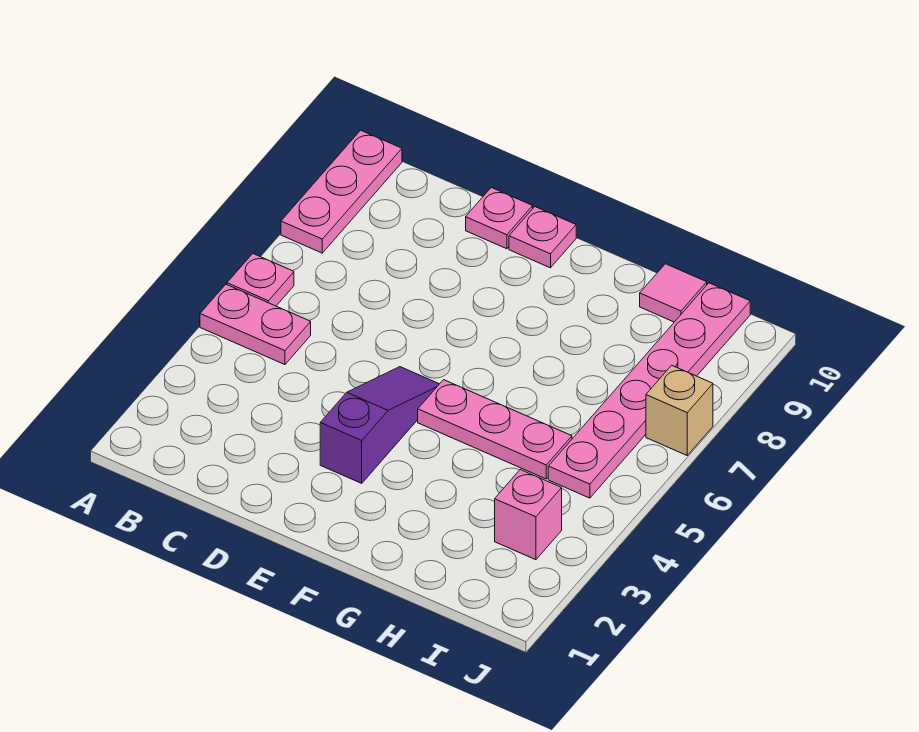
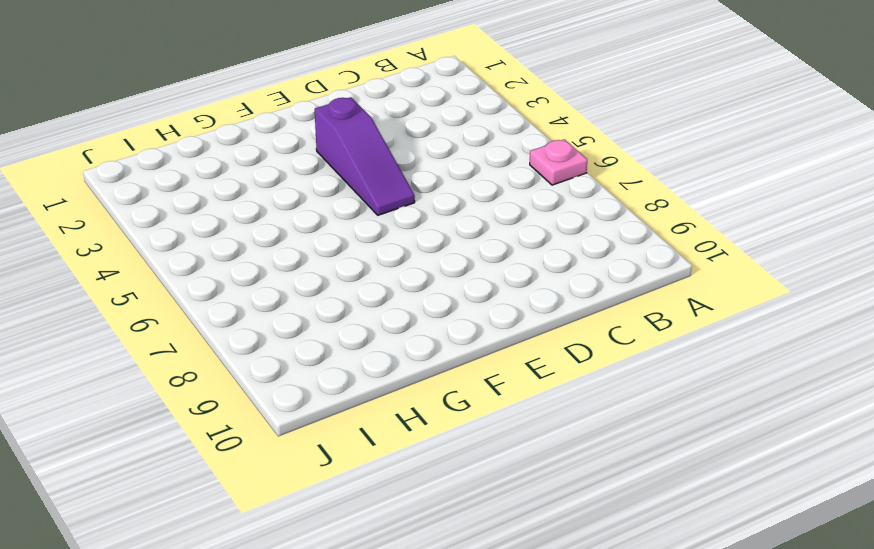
none -> pink plate A5:B5 level 1
none -> pink plate A8:A10 level 1

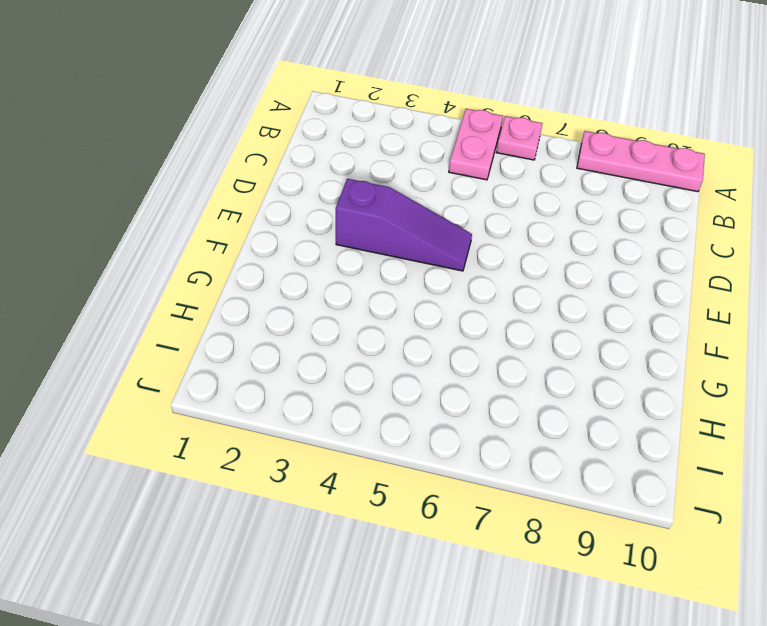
none -> pink plate D10 level 1
none -> pink plate E10 level 1

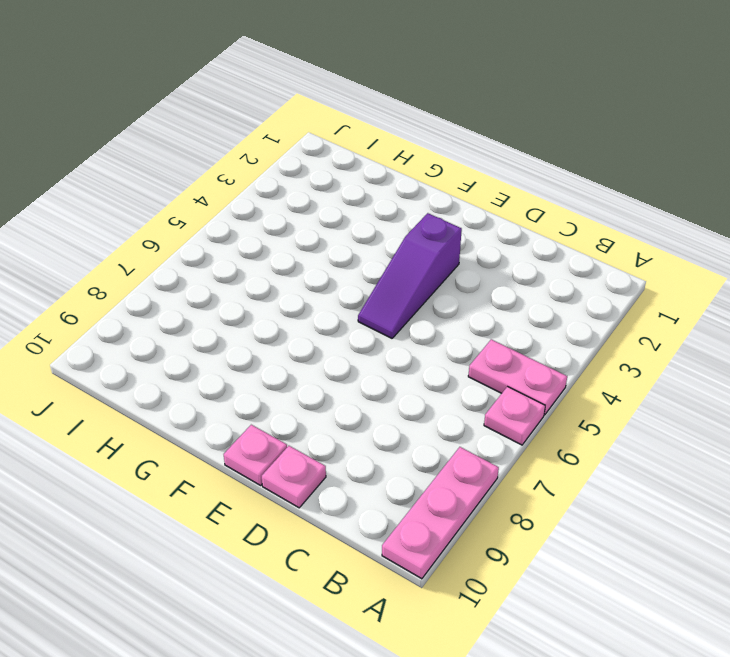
none -> pink plate F5:H5 level 1
none -> pink tile H10 level 1

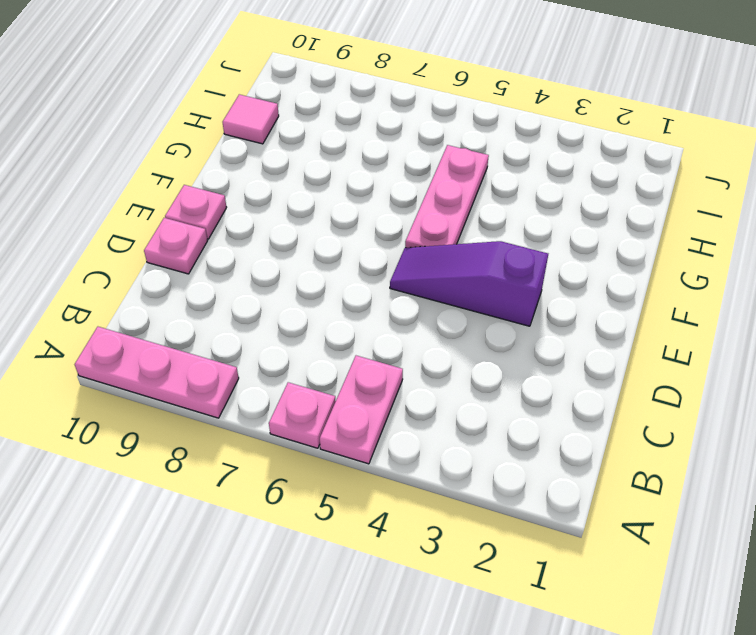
none -> pink brick I3 level 1
none -> pink plate I5:I10 level 1

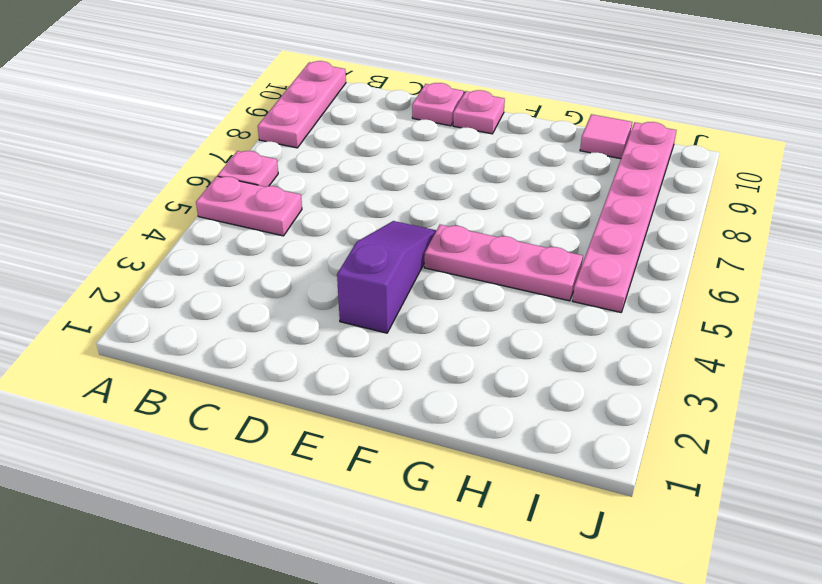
none -> pink brick I3 level 1
none -> tan brick J7 level 1

